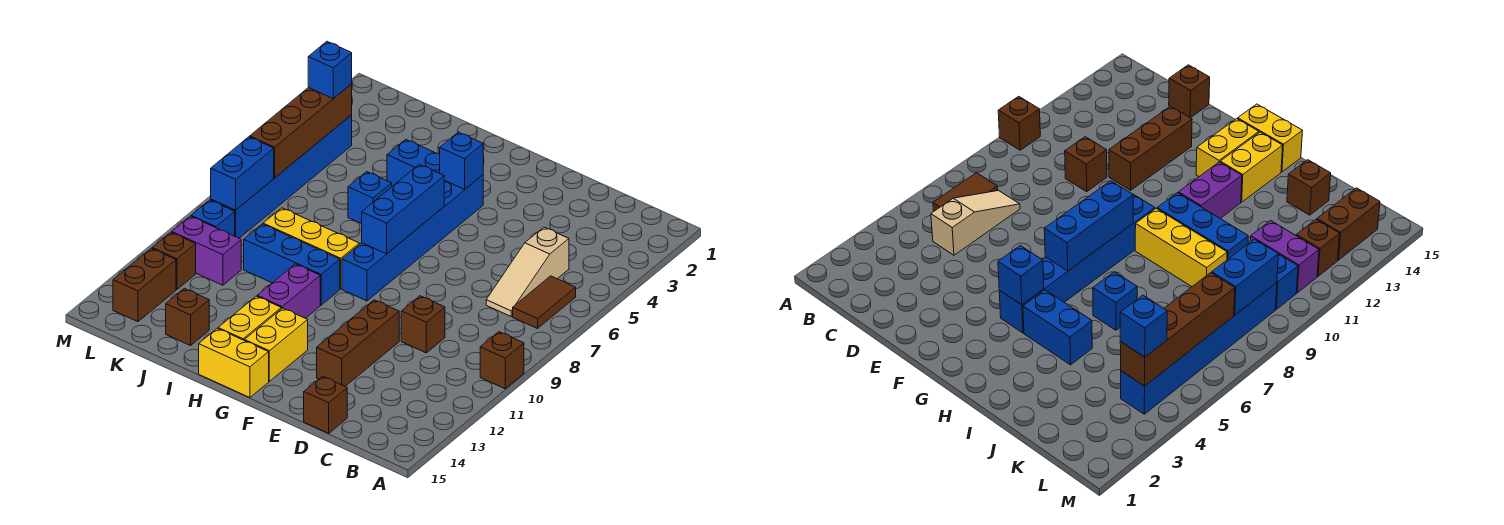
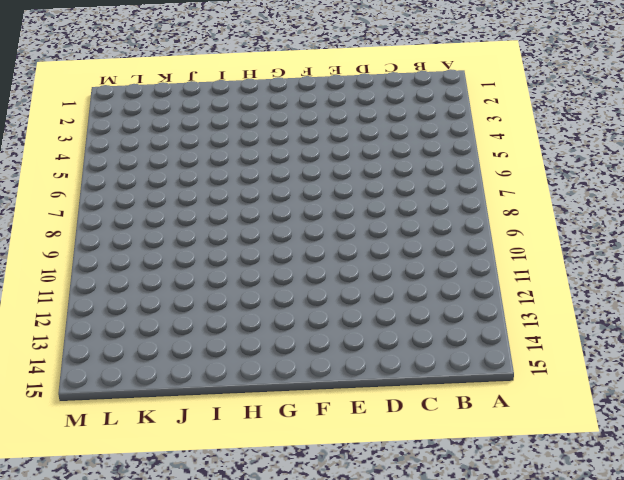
none -> brown brick A10 level 1
none -> brown tile B6:B7 level 1
none -> tan slope C5:C7 level 1 top 5

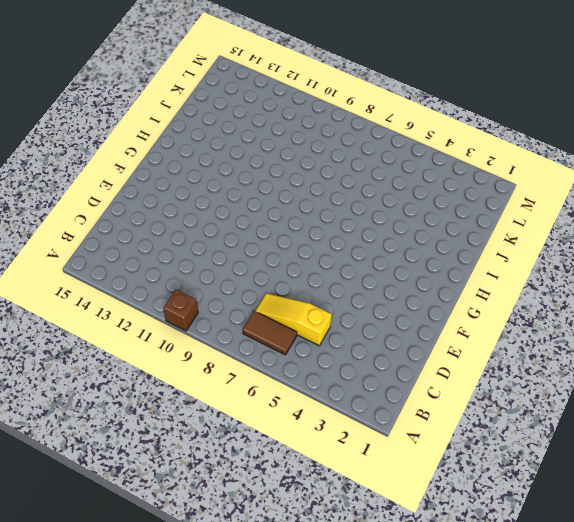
yellow slope C5:C7 level 1 top 5 -> tan slope C5:C7 level 1 top 5
none -> brown brick D10 level 1
none -> brown brick D15 level 1
none -> brown brick E11:E13 level 1

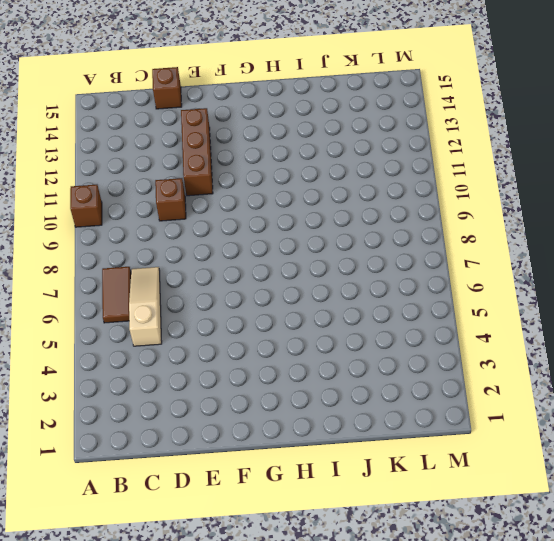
none -> blue brick G4:G9 level 1
none -> yellow brick G13:G14 level 1
none -> yellow brick G15:H15 level 1

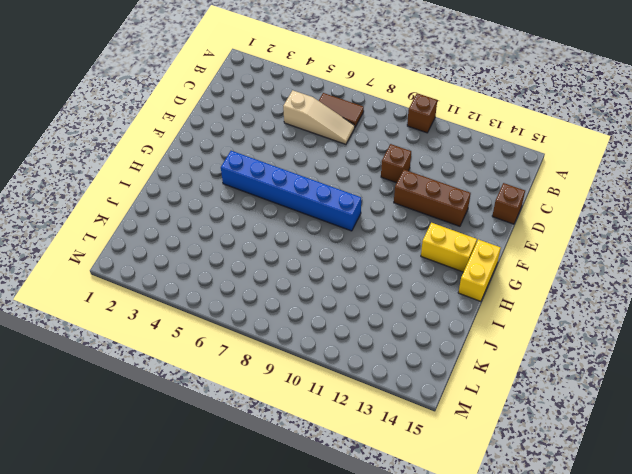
none -> blue brick H4:I4 level 1
none -> yellow brick H9:J9 level 1
none -> blue brick H10:J10 level 1

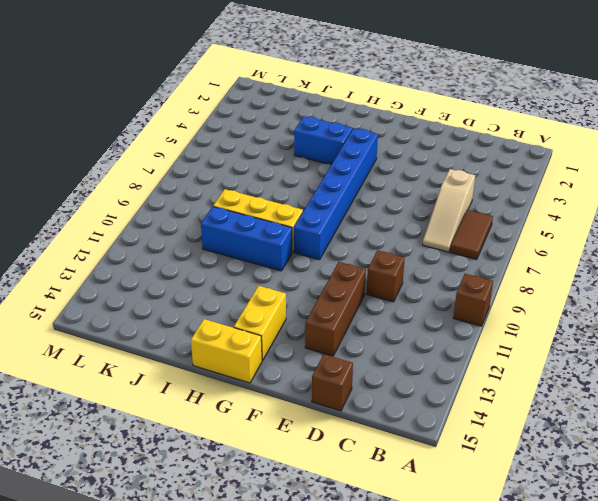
none -> purple brick H11:H12 level 1
none -> yellow brick H13:H14 level 1
none -> blue brick I6 level 1

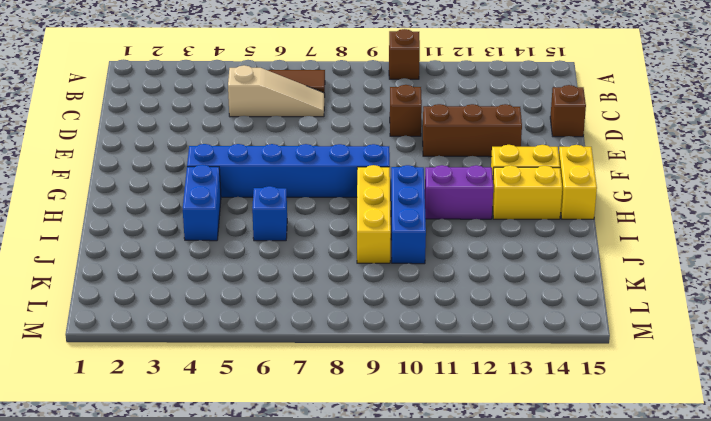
none -> brown brick J14 level 1
none -> purple brick K11:L11 level 1
none -> blue brick L4:L9 level 1

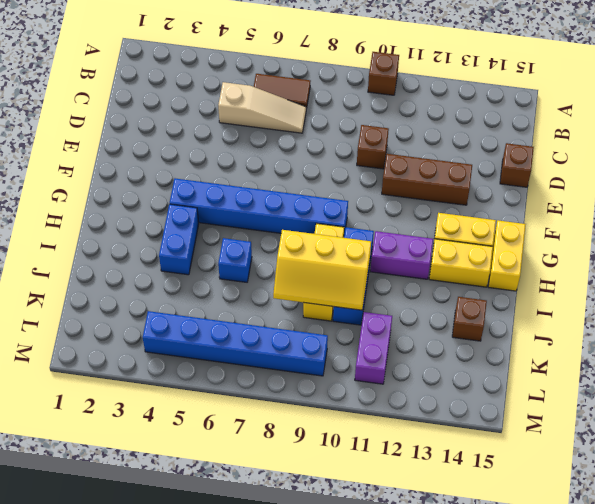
yellow slope I8:J10 level 2 top I -> none
none -> blue brick L10 level 1
none -> brown brick L12 level 1
none -> brown brick L13:L14 level 1

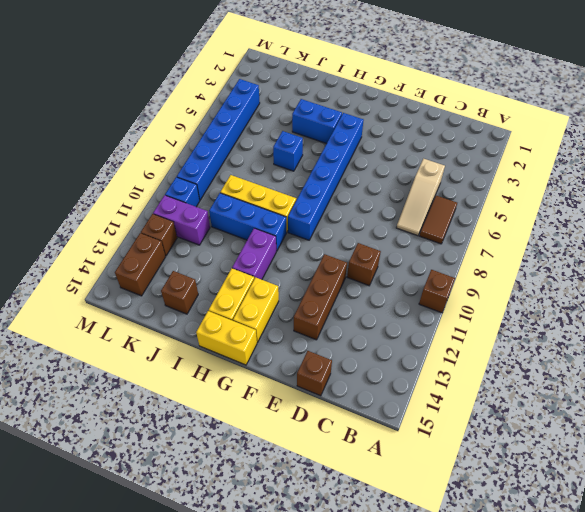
none -> blue brick G4 level 2
none -> blue brick G6:G8 level 2
none -> brown brick L4:L7 level 2

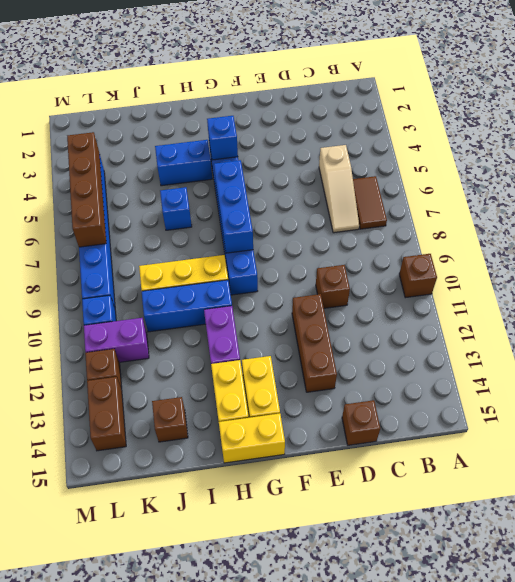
none -> blue brick L8:L9 level 2
none -> blue brick L4 level 3

